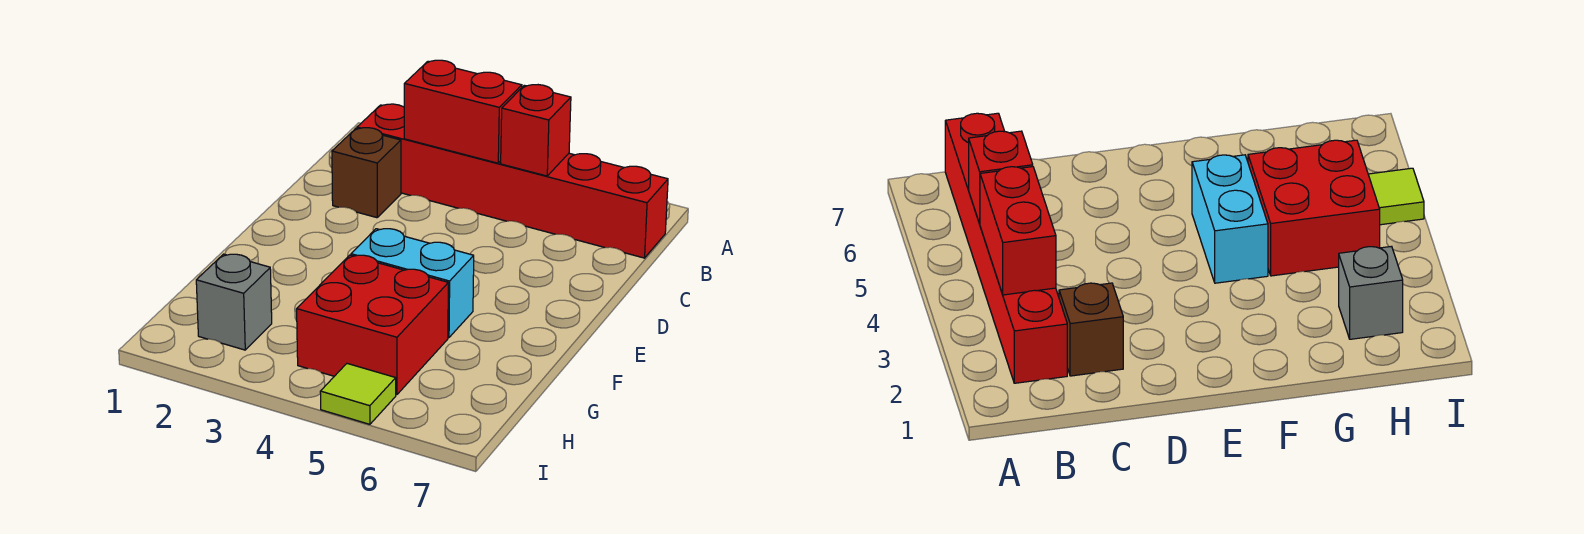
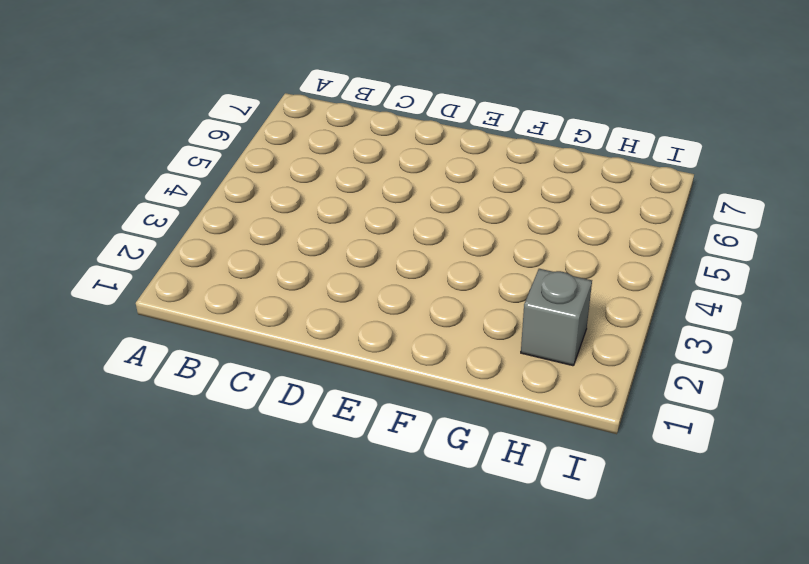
none -> red brick B2:B7 level 1
none -> brown brick C2 level 1

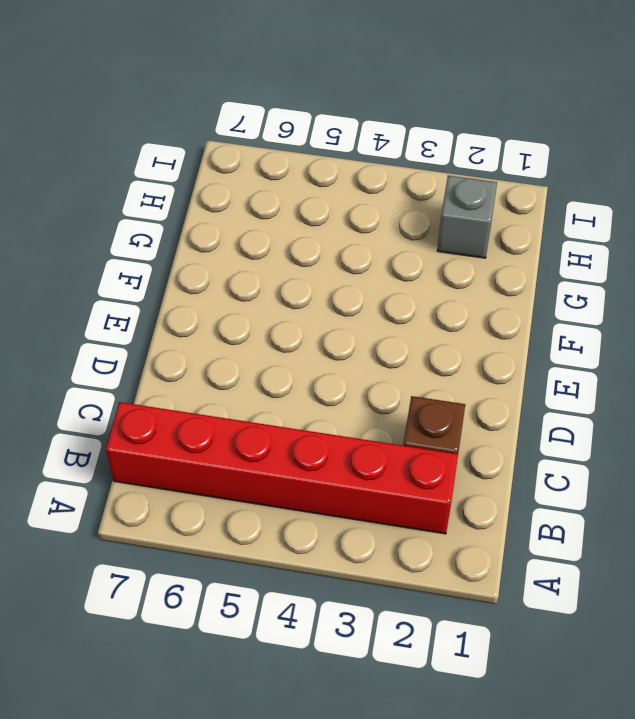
none -> cyan brick F4:F5 level 1
none -> red brick G4:H5 level 1

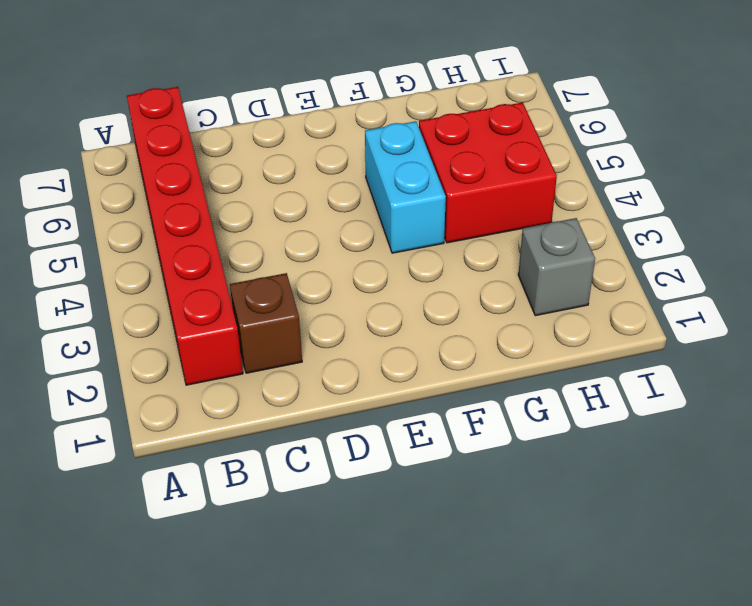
none -> lime tile I5 level 1
none -> red brick B3:B4 level 2

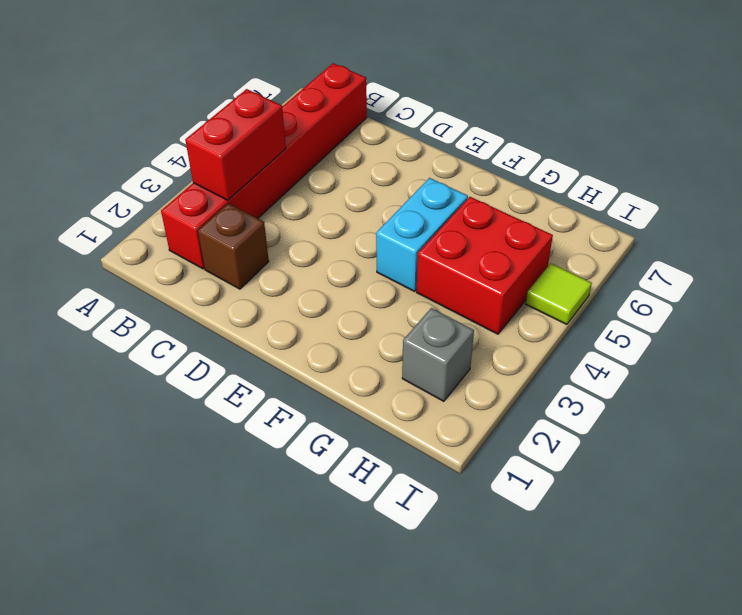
none -> red brick B5 level 2

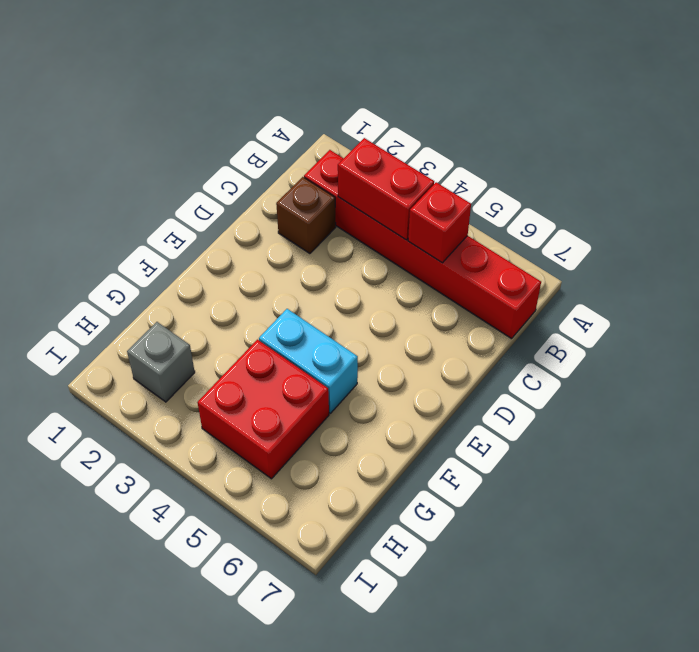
none -> lime tile I5 level 1

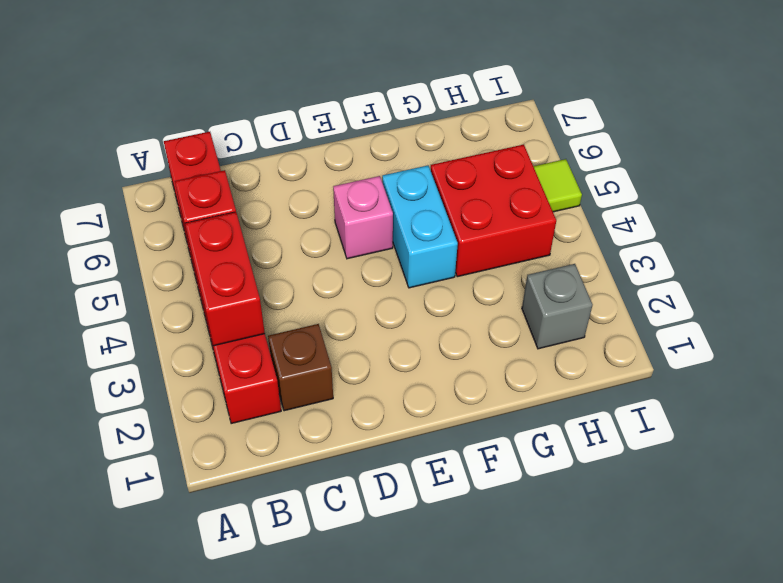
pink brick E5 level 1 -> none

